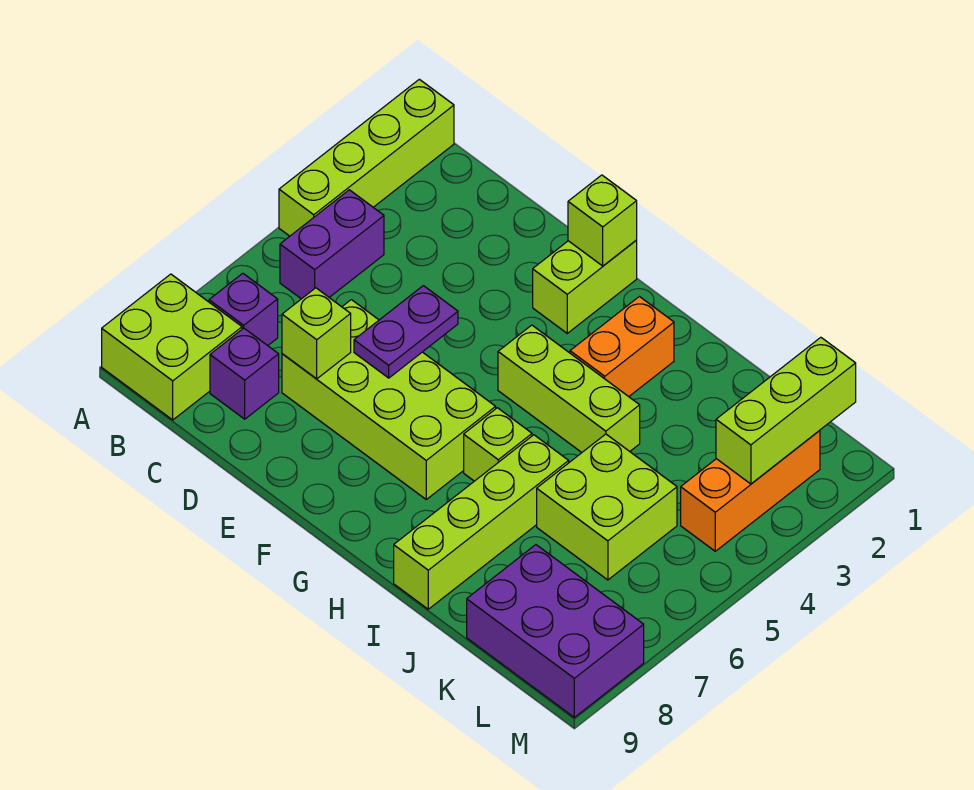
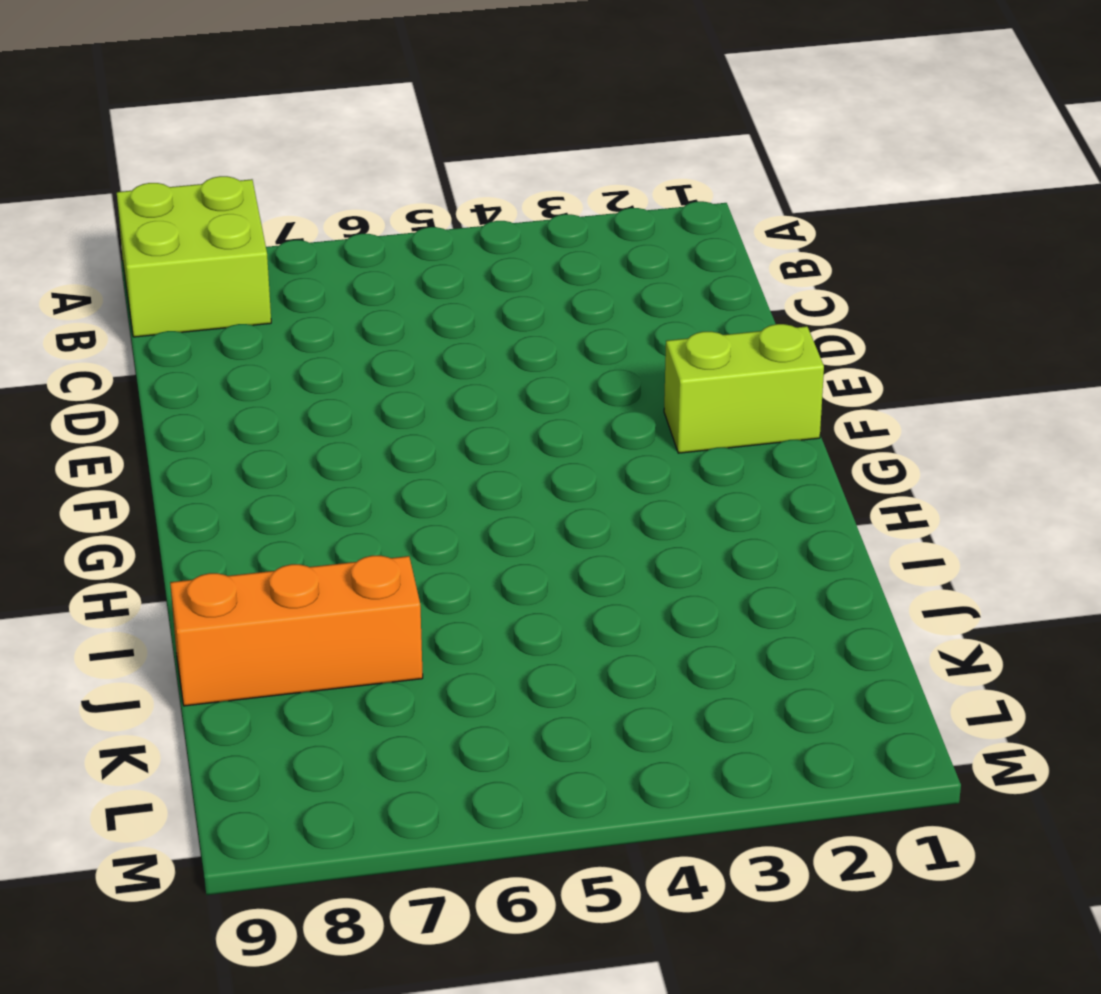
orange brick J7:J9 level 1 -> orange brick L2:L4 level 1
none -> lime brick A1:A4 level 1
none -> purple brick B4:B5 level 1
none -> purple brick B7 level 1

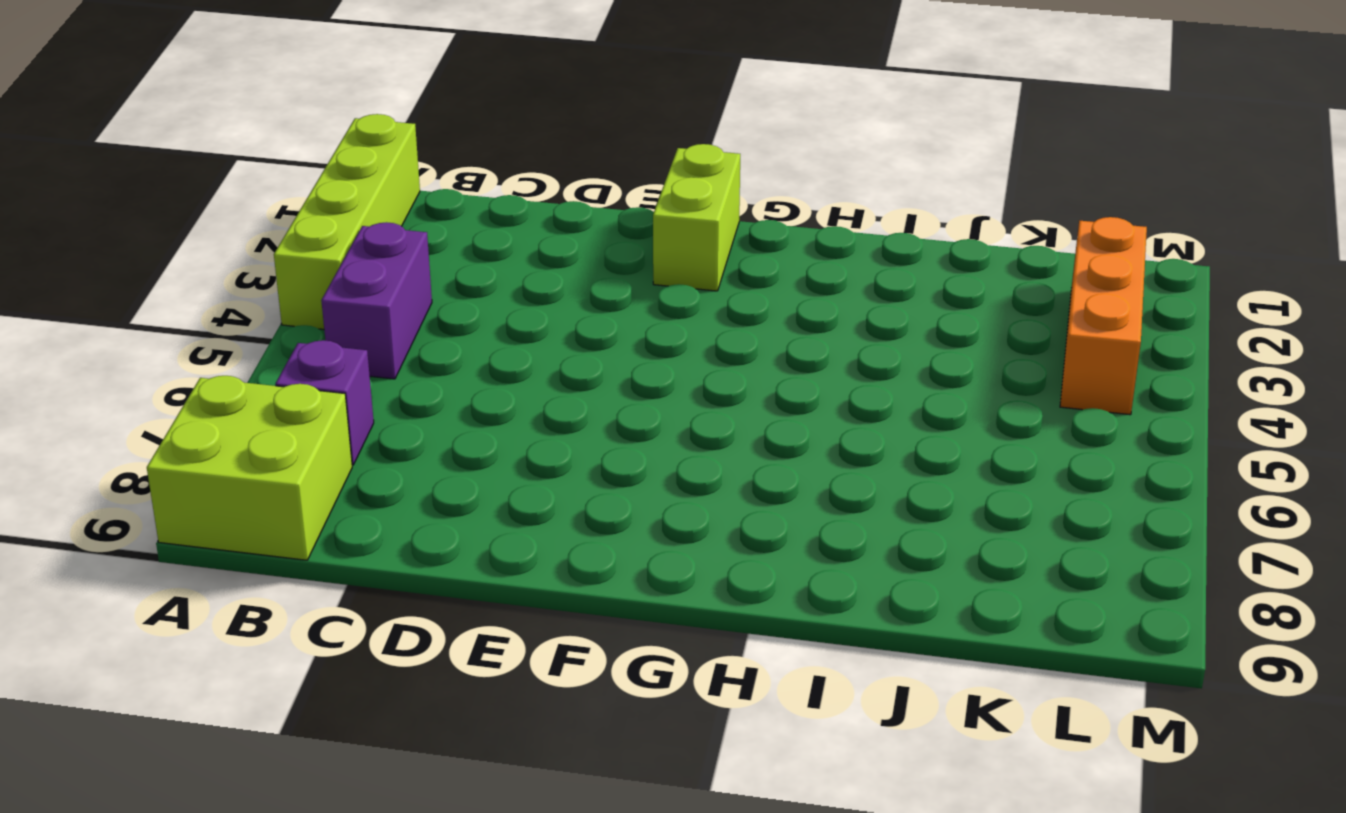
none -> purple brick C8 level 1
none -> lime brick D6:G7 level 1
none -> lime brick G4:I4 level 1

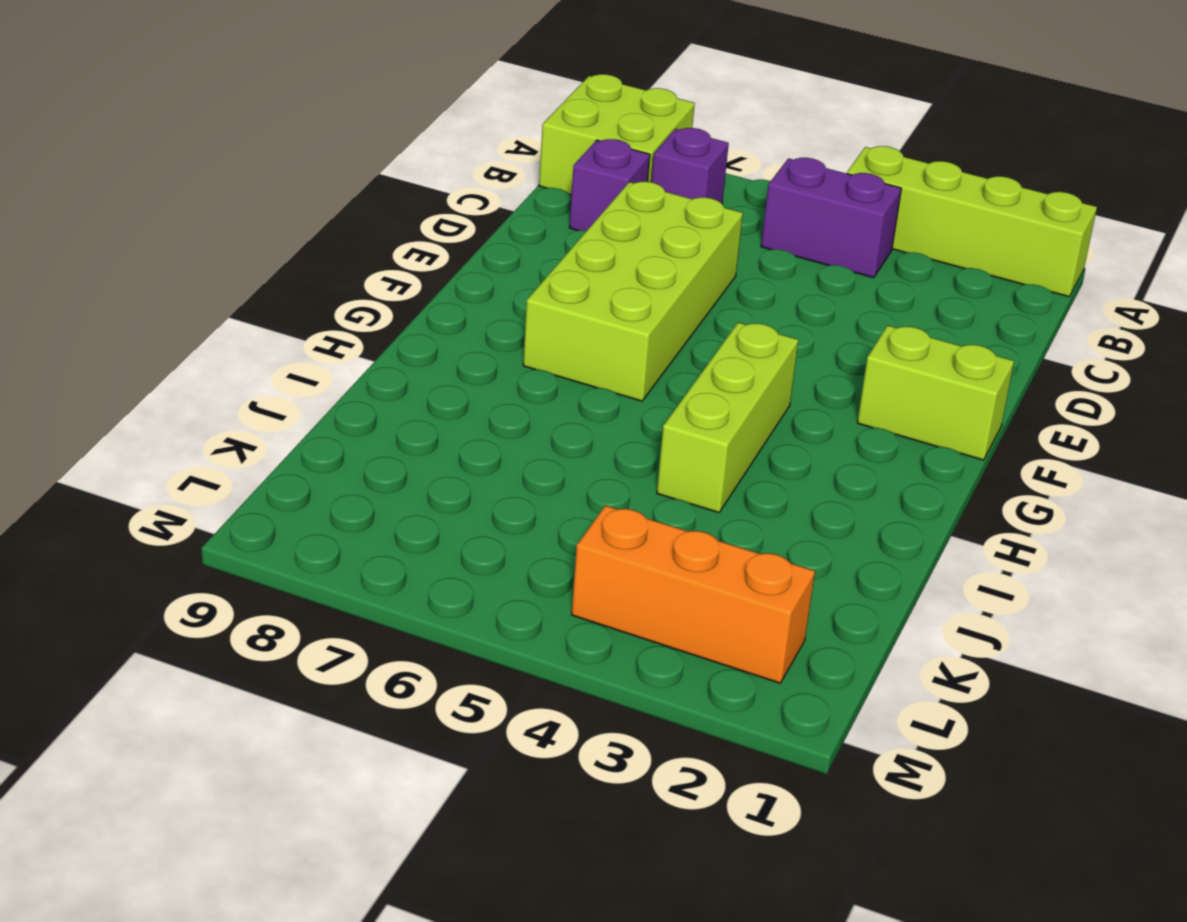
none -> orange brick H2:H3 level 1
none -> lime brick H6 level 1
none -> lime brick I6:I9 level 1

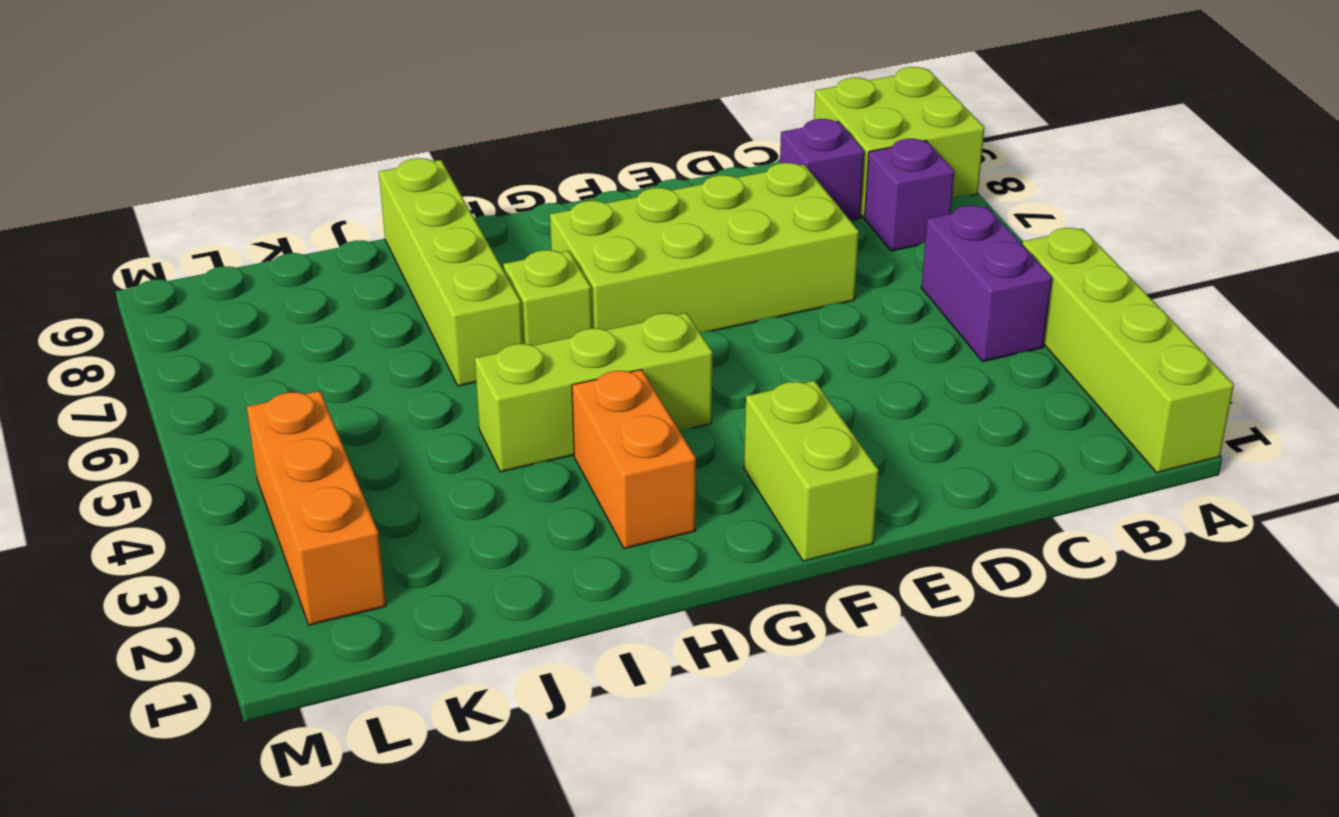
none -> lime brick J5:K6 level 1
none -> purple brick K8:M9 level 1
none -> lime brick D7 level 2

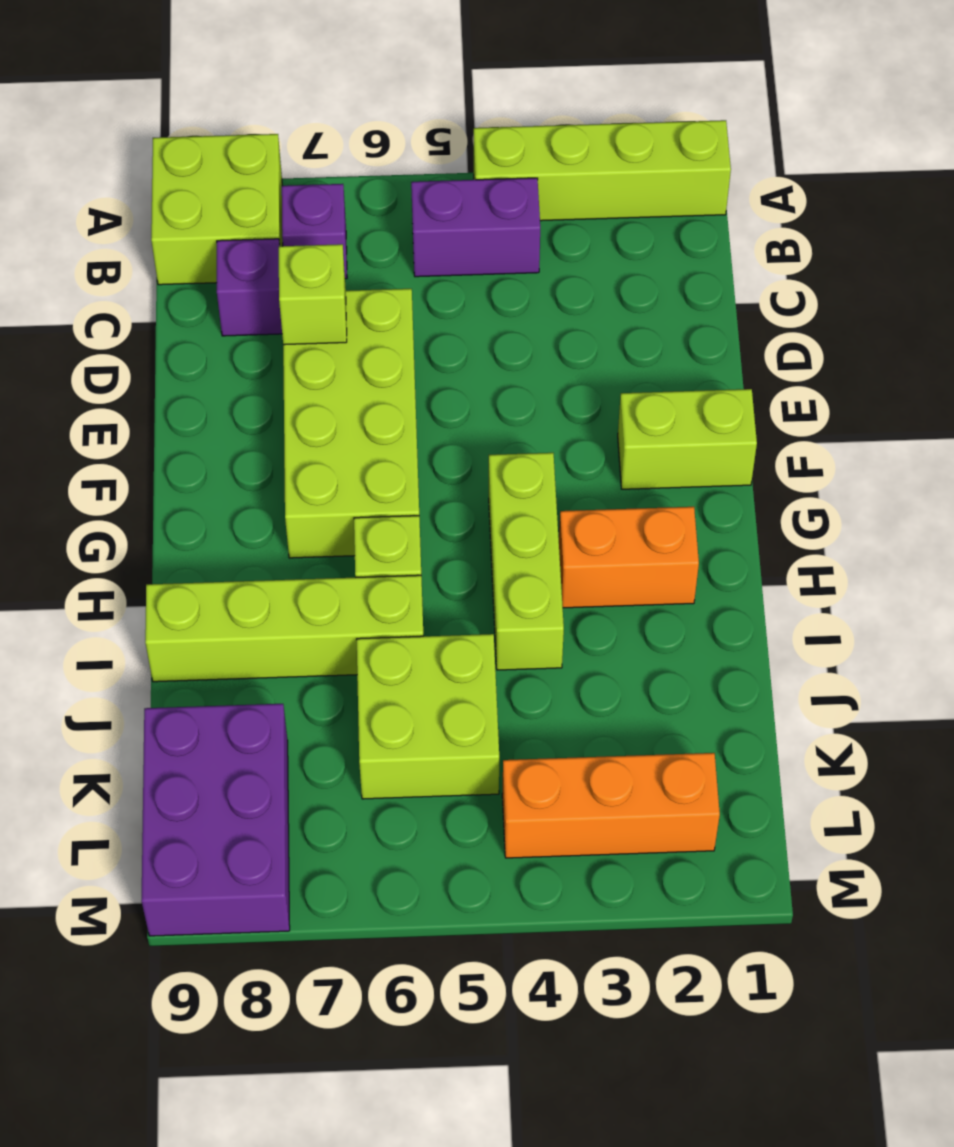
none -> purple plate E5:E6 level 2
none -> lime brick F1 level 2
none -> lime brick L1:L3 level 2

